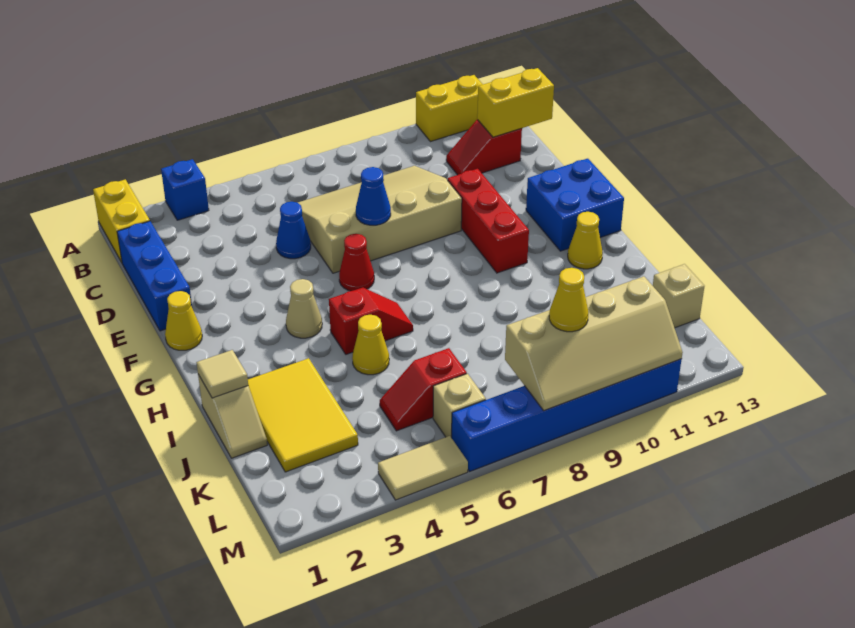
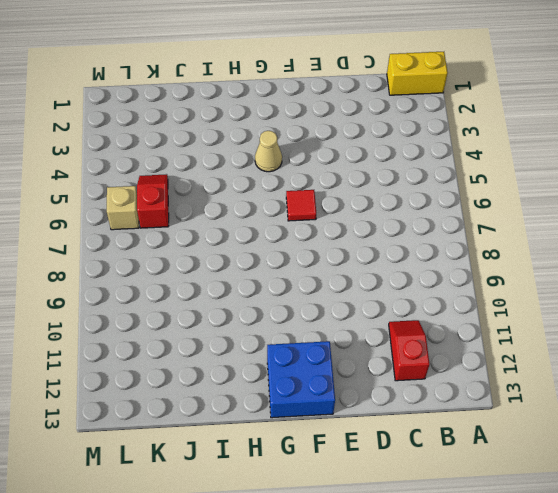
red tile F6 level 1 -> red cone F6 level 1
none -> blue brick A3 level 1
none -> yellow brick A11:A12 level 1
none -> blue brick C1:E1 level 1

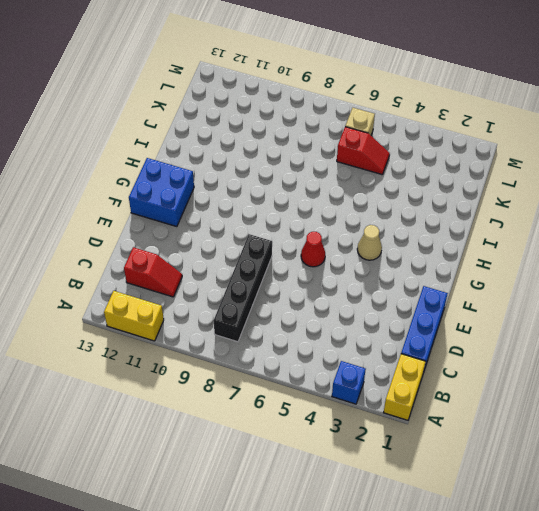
black brick B8:E8 level 1 -> tan slope C6:E9 level 1 top E
none -> blue cone D5 level 1
none -> red brick E10:G10 level 1
none -> yellow cone F1 level 1

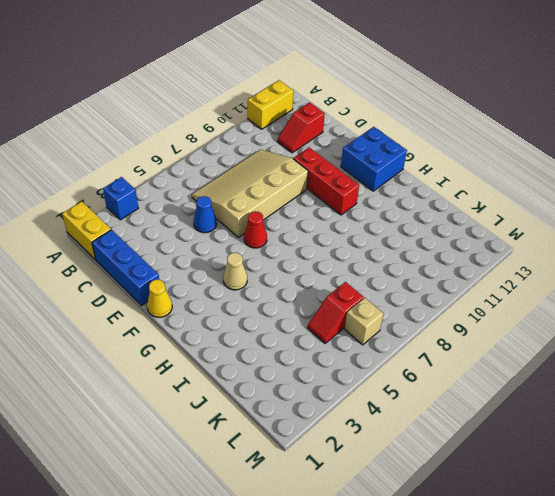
none -> red slope H5:H6 level 1 top 5
none -> yellow cone H12 level 1
none -> tan slope I1:J1 level 1 top I

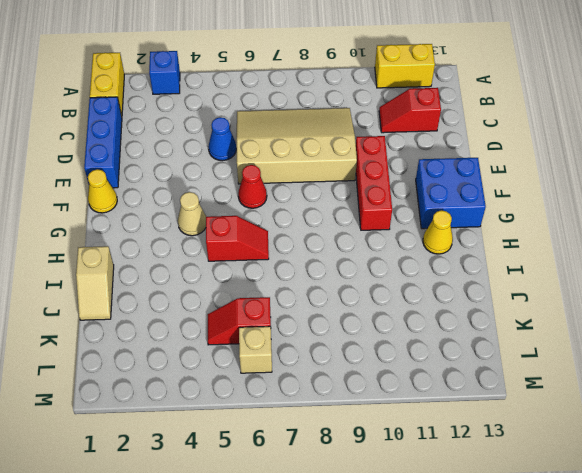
none -> yellow tile I2:K3 level 1
none -> yellow cone I5 level 1
none -> tan brick K13 level 1

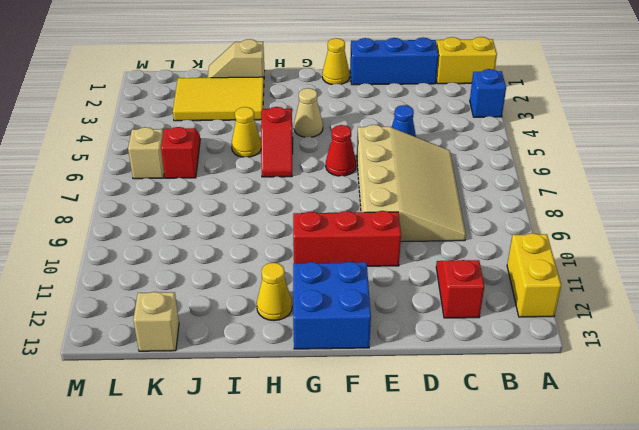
none -> tan tile M4:M5 level 1
none -> blue brick M6:M11 level 1
none -> yellow brick C12:C13 level 2

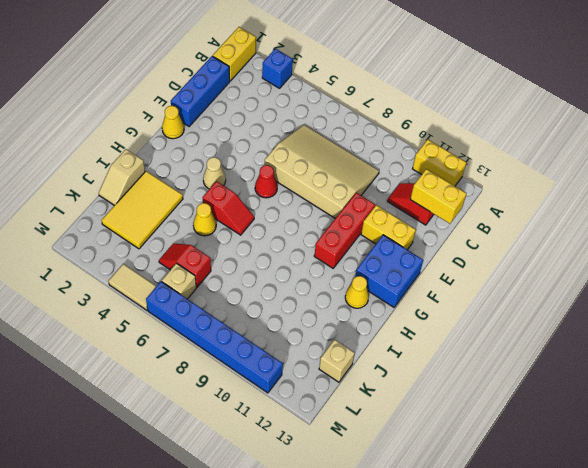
yellow brick E11:E12 level 1 -> none
none -> blue cone D5 level 1
none -> blue cone E7 level 2
none -> tan tile I1 level 2

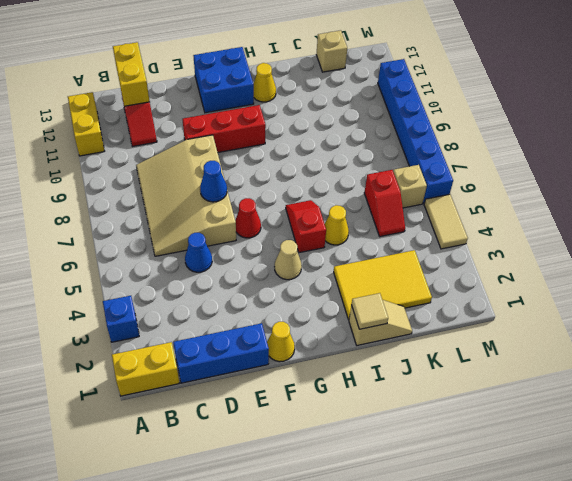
none -> tan slope L8:M11 level 2 top L
none -> yellow cone L9 level 3

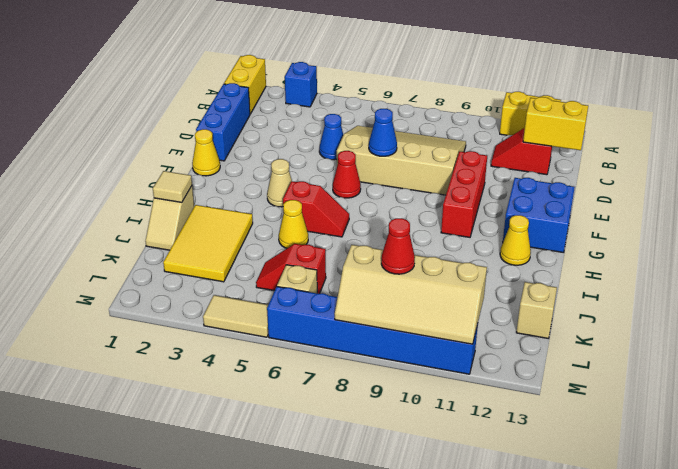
red cone L9 level 3 -> yellow cone L9 level 3

